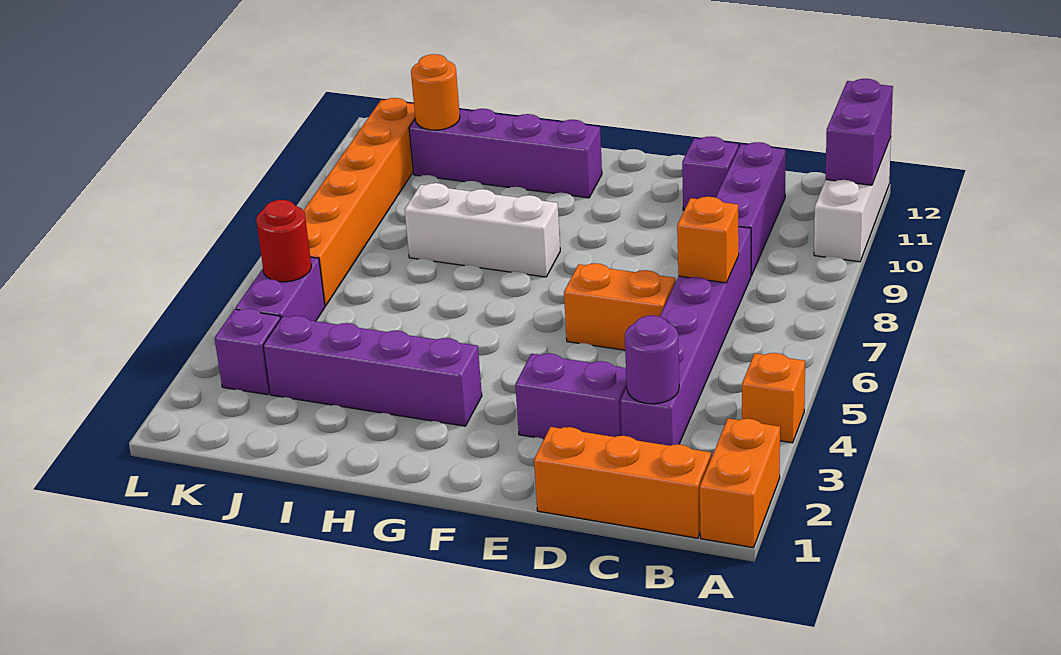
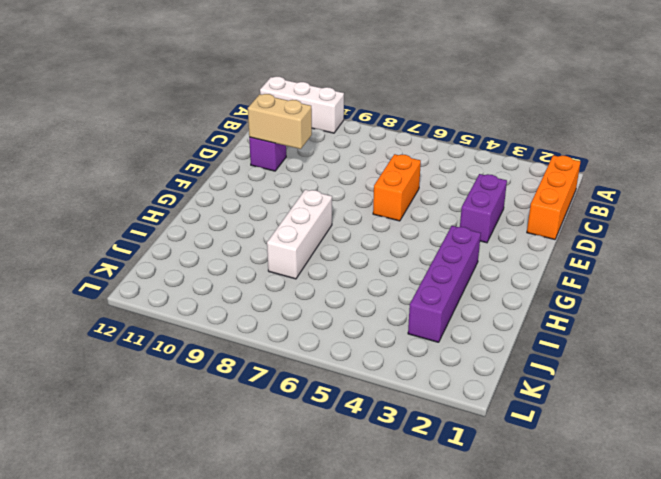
tan brick D10:D11 level 2 -> none
none -> orange brick A1:A2 level 1
none -> orange brick A4 level 1
none -> purple brick C3:C8 level 1

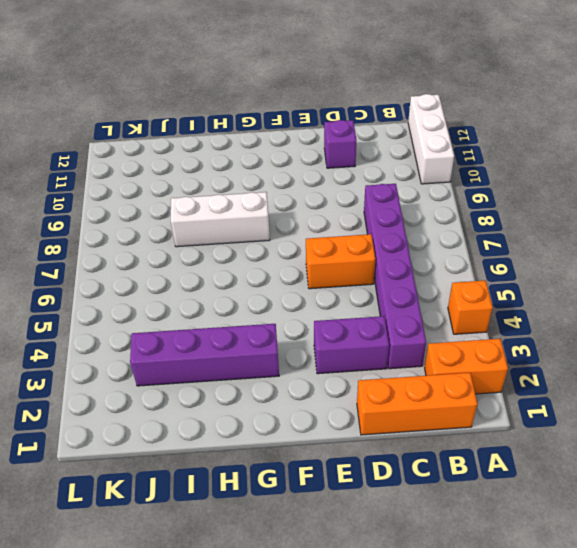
orange brick A2:B2 level 1 -> orange brick A1:A2 level 1
none -> purple brick C9:C11 level 1
none -> purple brick G11:J11 level 1
none -> purple brick K3 level 1

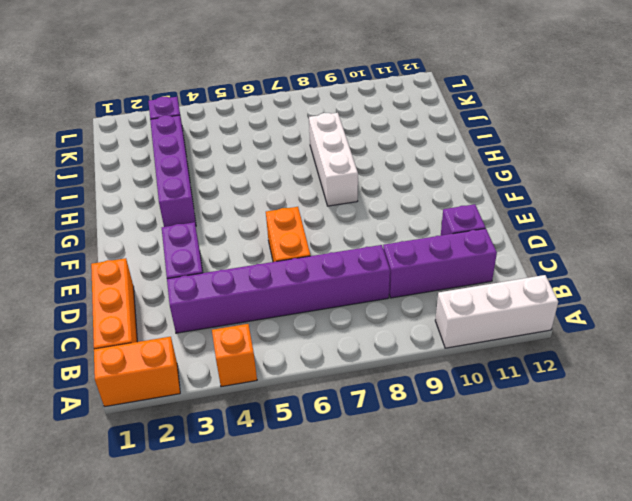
none -> purple brick G11:J11 level 1
none -> purple brick K4:K5 level 1
none -> orange brick K6:K11 level 1

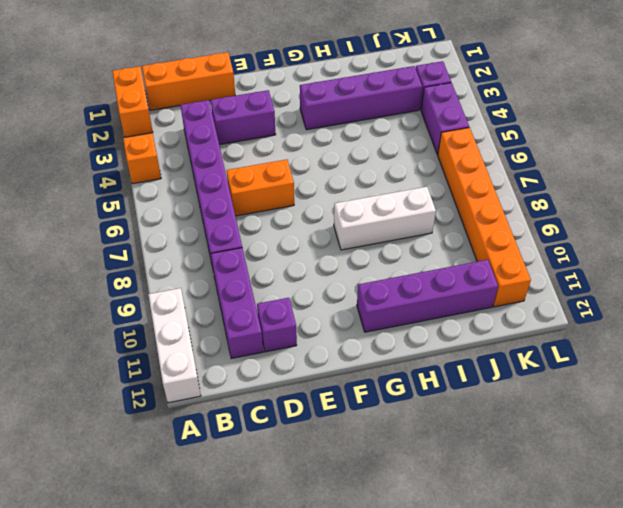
none -> purple brick A11:A12 level 2
none -> purple round brick C3 level 2
none -> orange brick C7 level 2

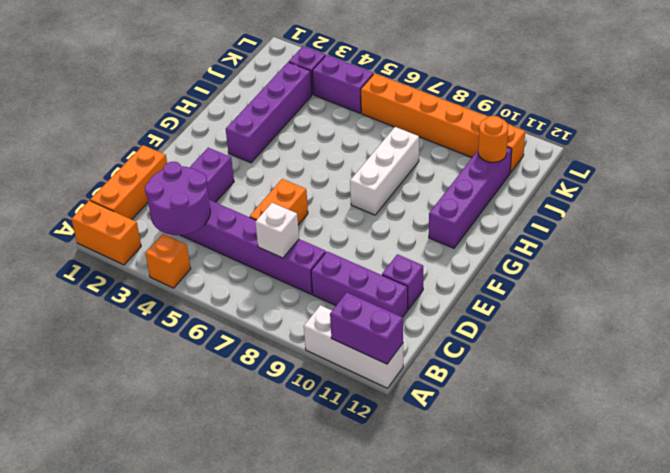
purple round brick B3:C4 level 2 -> purple round brick C3 level 2
white brick C7 level 2 -> orange brick C7 level 2
none -> red round brick K5 level 2

